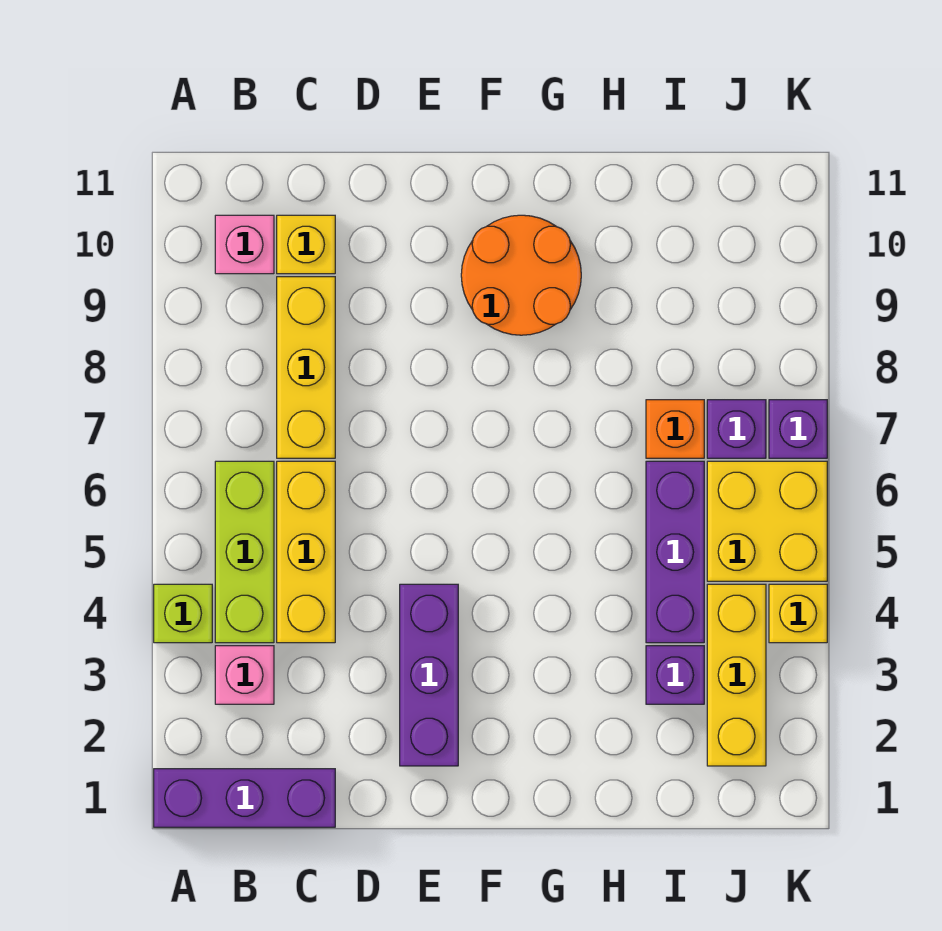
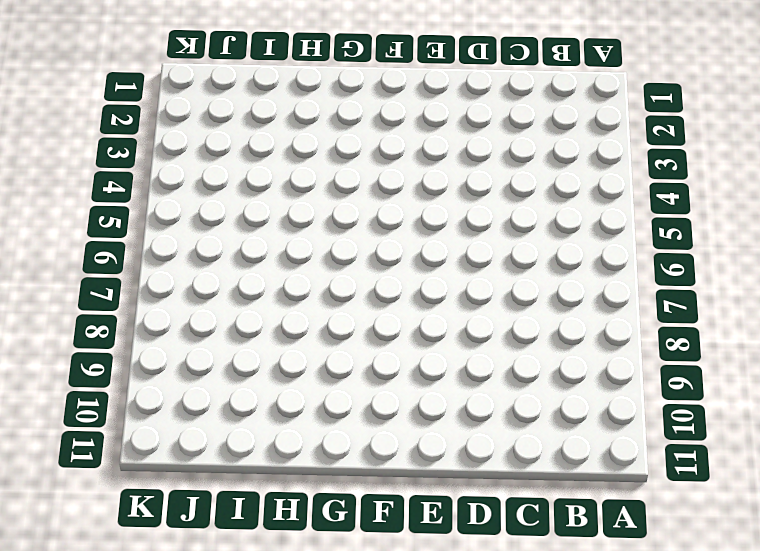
none -> purple brick A1:C1 level 1
none -> lime brick A4 level 1
none -> pink brick B3 level 1

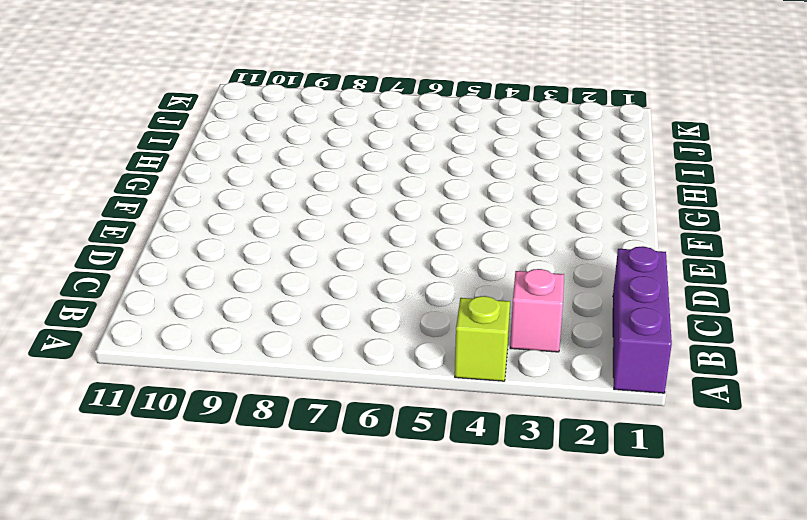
none -> lime brick B4:B6 level 1
none -> pink brick B10 level 1
none -> yellow brick C4:C6 level 1

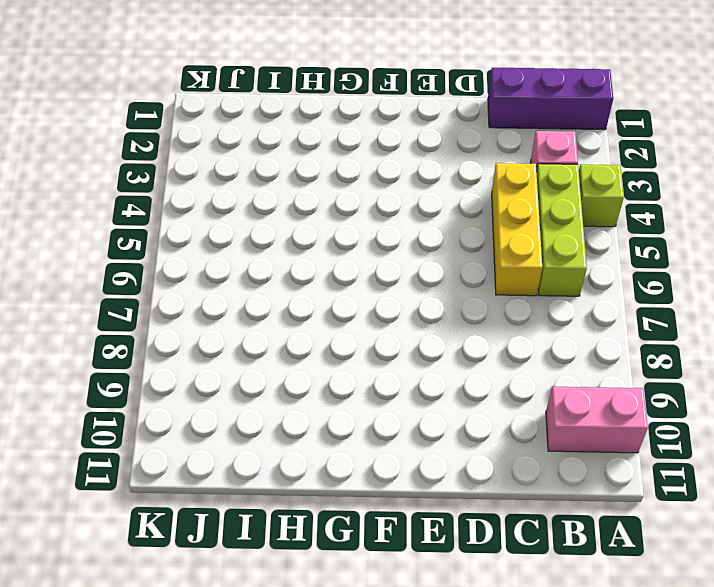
pink brick A10:B10 level 1 -> pink brick B10 level 1
none -> yellow brick C7:C9 level 1
none -> yellow brick C10 level 1
none -> purple brick E2:E4 level 1

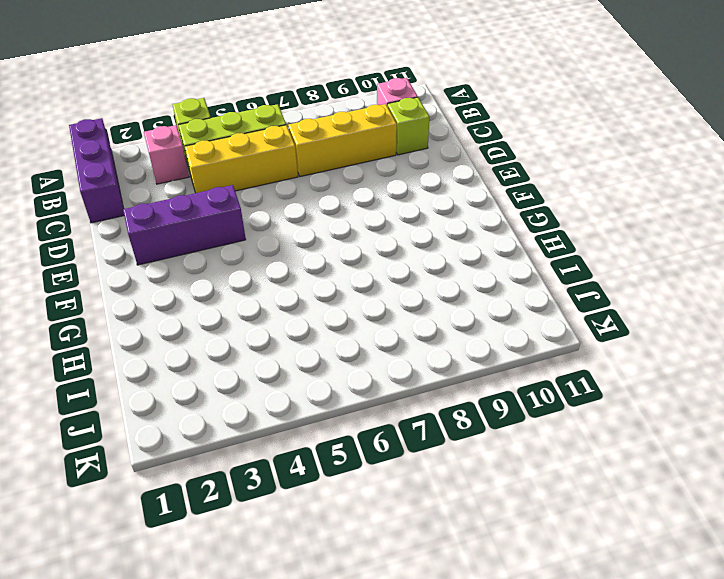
lime brick C10 level 1 -> yellow brick C10 level 1
none -> orange round brick F9:G10 level 1
none -> purple brick I3 level 1
none -> purple brick I4:I6 level 1

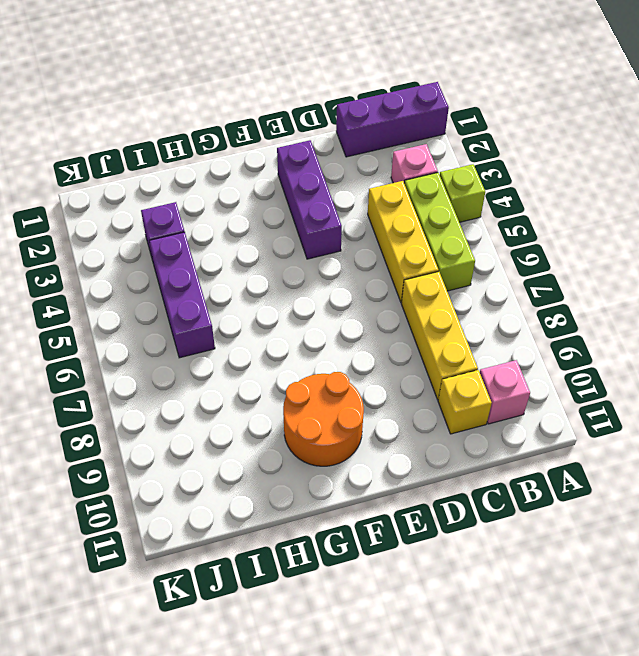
none -> orange brick I7 level 1
none -> yellow brick J2:J4 level 1
none -> yellow brick J5:K6 level 1

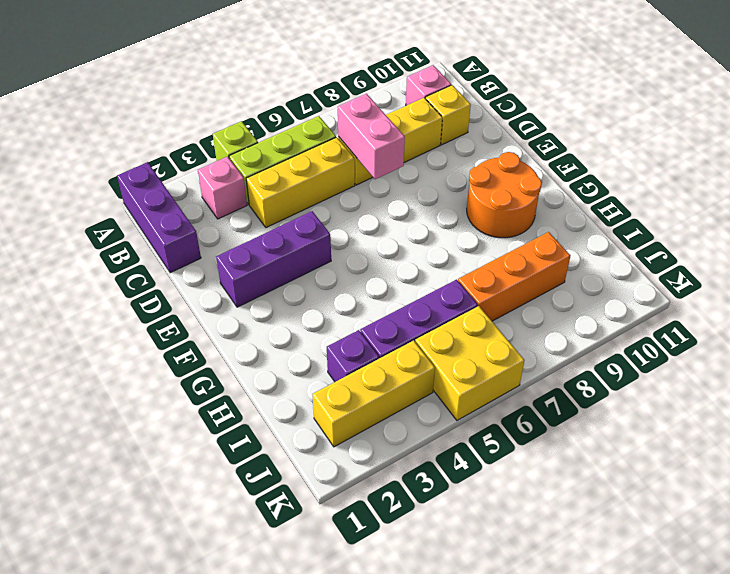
pink brick C7:D7 level 2 -> none
orange brick I7:I9 level 1 -> orange brick I7 level 1
none -> purple brick J7 level 1
none -> yellow brick K4 level 1
none -> purple brick K7 level 1

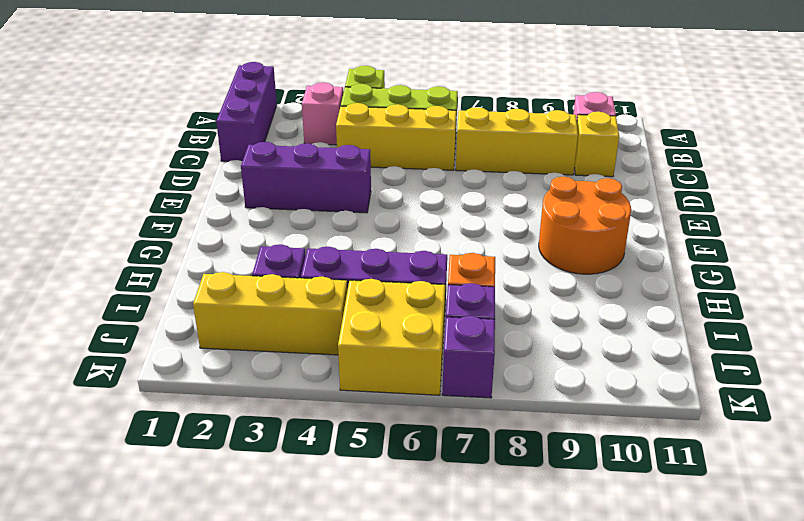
none -> yellow brick K4 level 1

